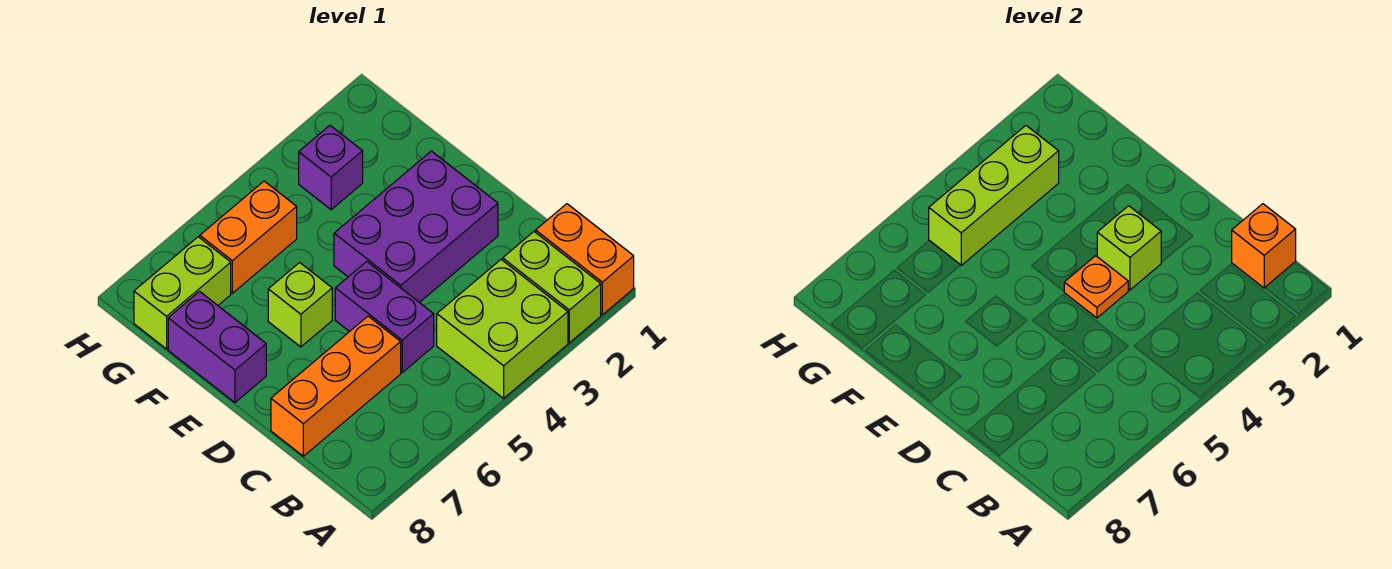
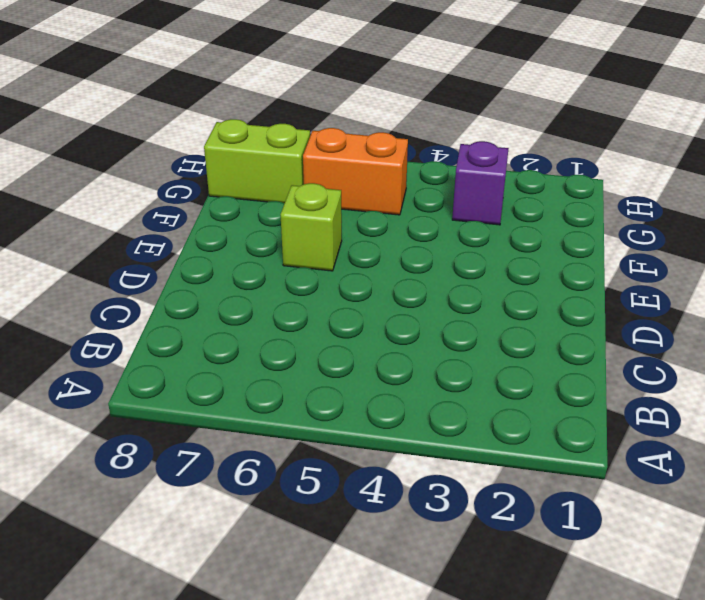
none -> orange brick A1:B1 level 1
none -> lime brick A2:B2 level 1
none -> lime brick A3:B4 level 1

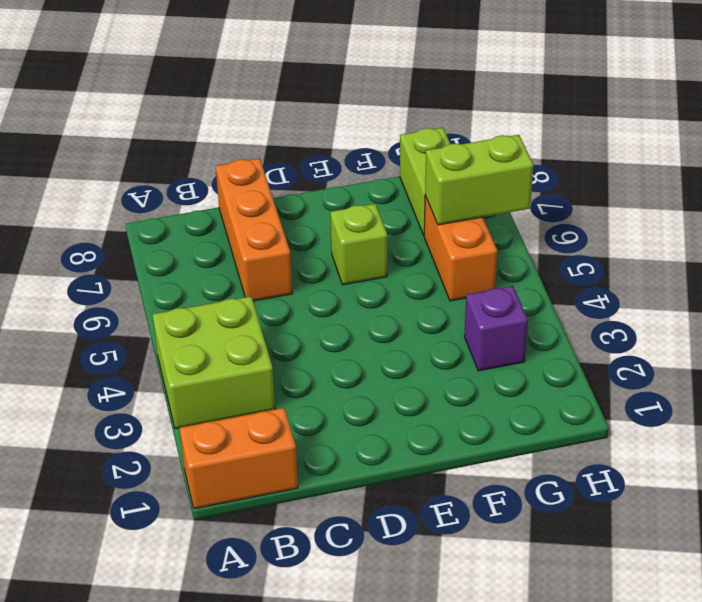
lime brick G6:H6 level 2 -> lime brick A2:B2 level 1
none -> purple brick C5:D5 level 1
none -> purple brick D2:E4 level 1
none -> purple brick E8:F8 level 1

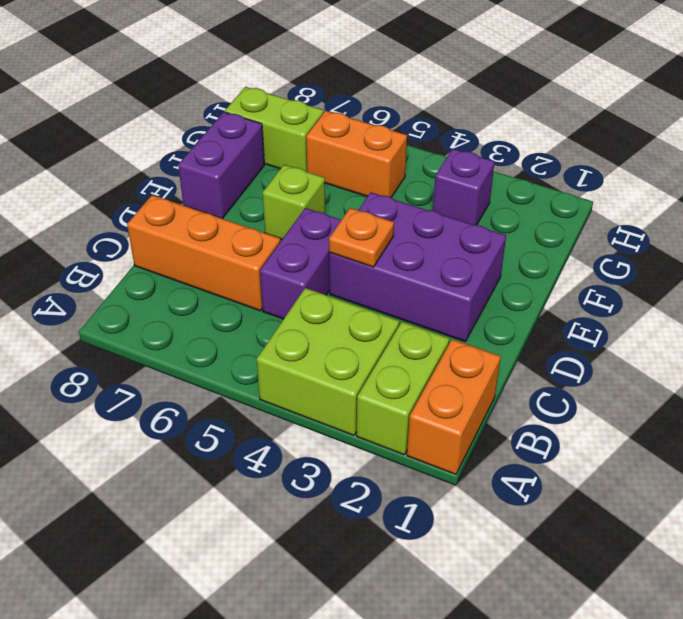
none -> orange brick B1 level 2
none -> lime brick D3 level 2
none -> lime brick G3:G5 level 2

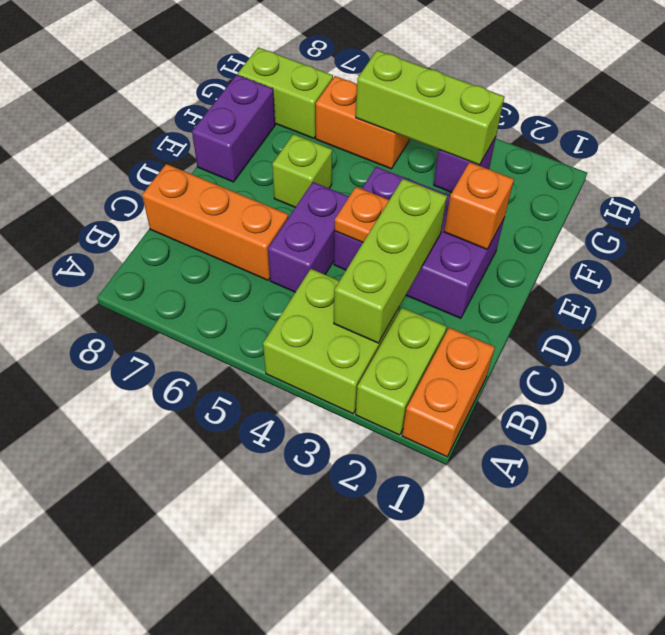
lime brick B3:D3 level 2 -> lime brick D3 level 2
orange brick E2 level 2 -> orange brick B1 level 2

